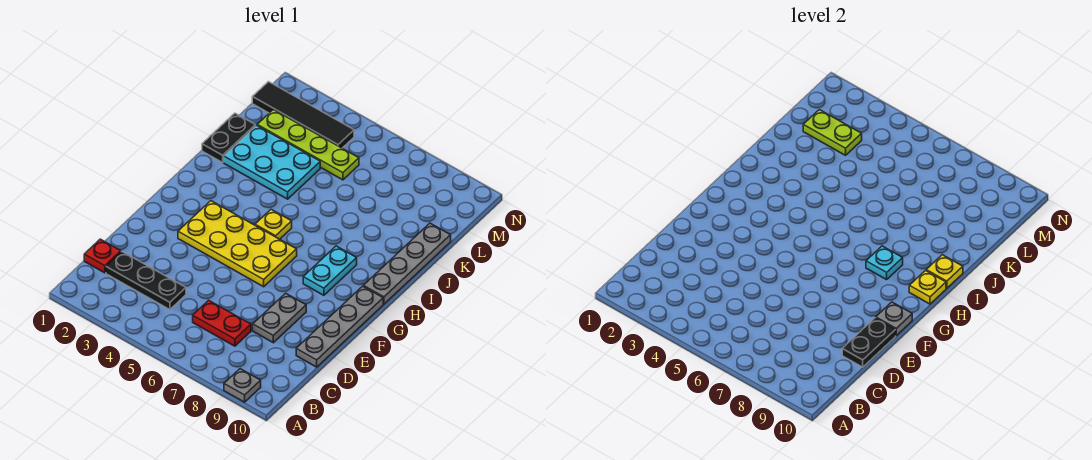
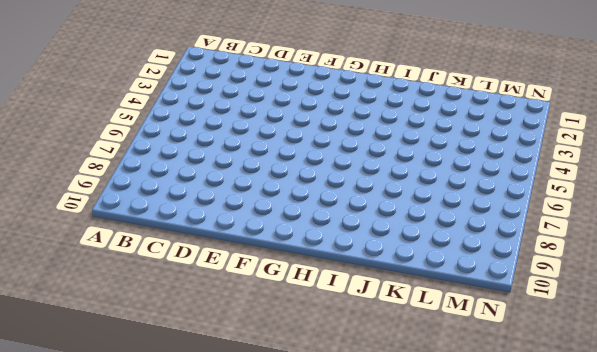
none -> grey plate A9 level 1
none -> red plate C1 level 1
none -> black plate C2:C4 level 1

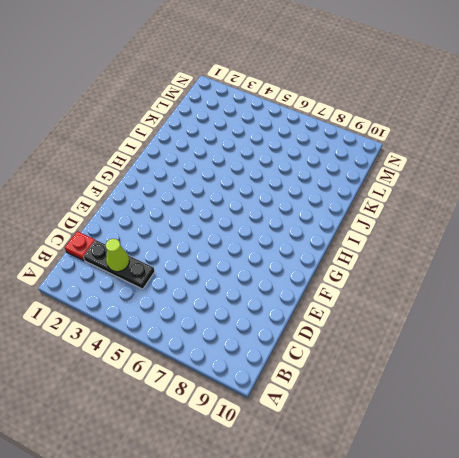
lime cone C3 level 2 -> none
none -> grey plate A9 level 1
none -> red plate C6:C7 level 1
none -> grey plate D8:E8 level 1

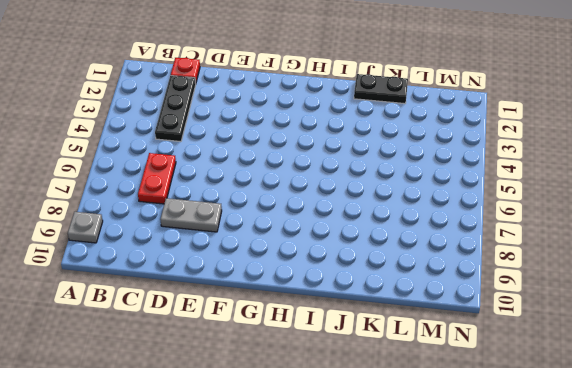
none -> grey plate D10:G10 level 1
none -> yellow plate F3:G6 level 1
none -> cyan plate G8:H8 level 1

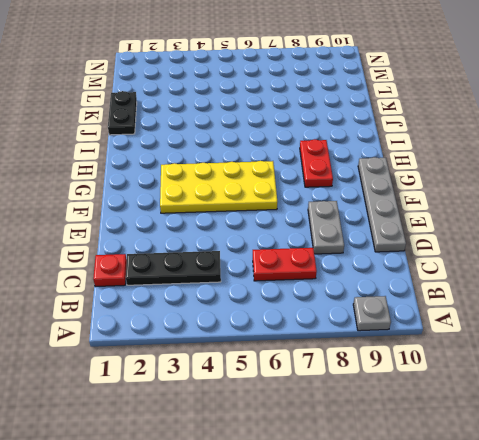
red plate G8:H8 level 1 -> cyan plate G8:H8 level 1
none -> yellow plate H5 level 1
none -> grey plate H10:K10 level 1
none -> cyan plate J2:K4 level 1

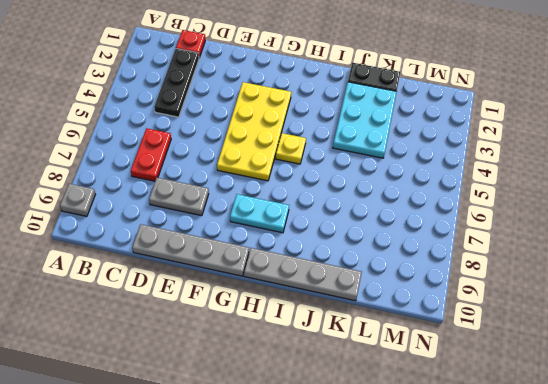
none -> lime plate L2:L5 level 1
none -> black tile M1:M4 level 1
none -> black plate D10:E10 level 2

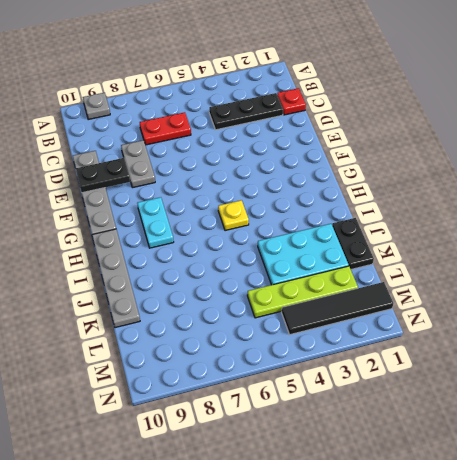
black plate E9:E10 level 2 -> black plate D10:E10 level 2
none -> yellow plate F3:G6 level 1
none -> grey plate F10 level 2
none -> cyan plate H8 level 2

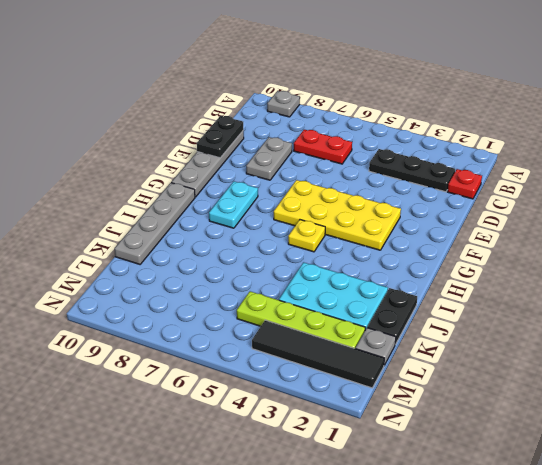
grey plate L1 level 1 -> grey plate F10 level 2
none -> cyan plate H8 level 2
none -> yellow plate H10 level 2
none -> yellow plate I10 level 2

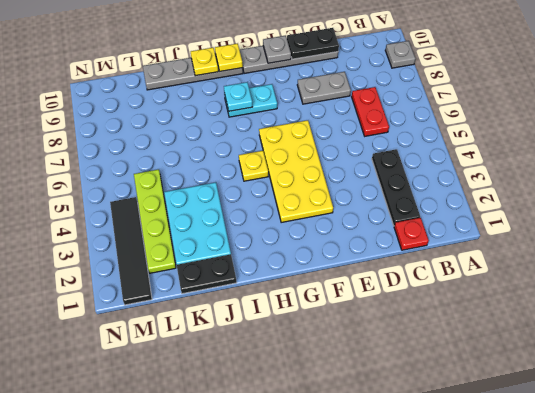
none -> lime plate L2:L3 level 2

